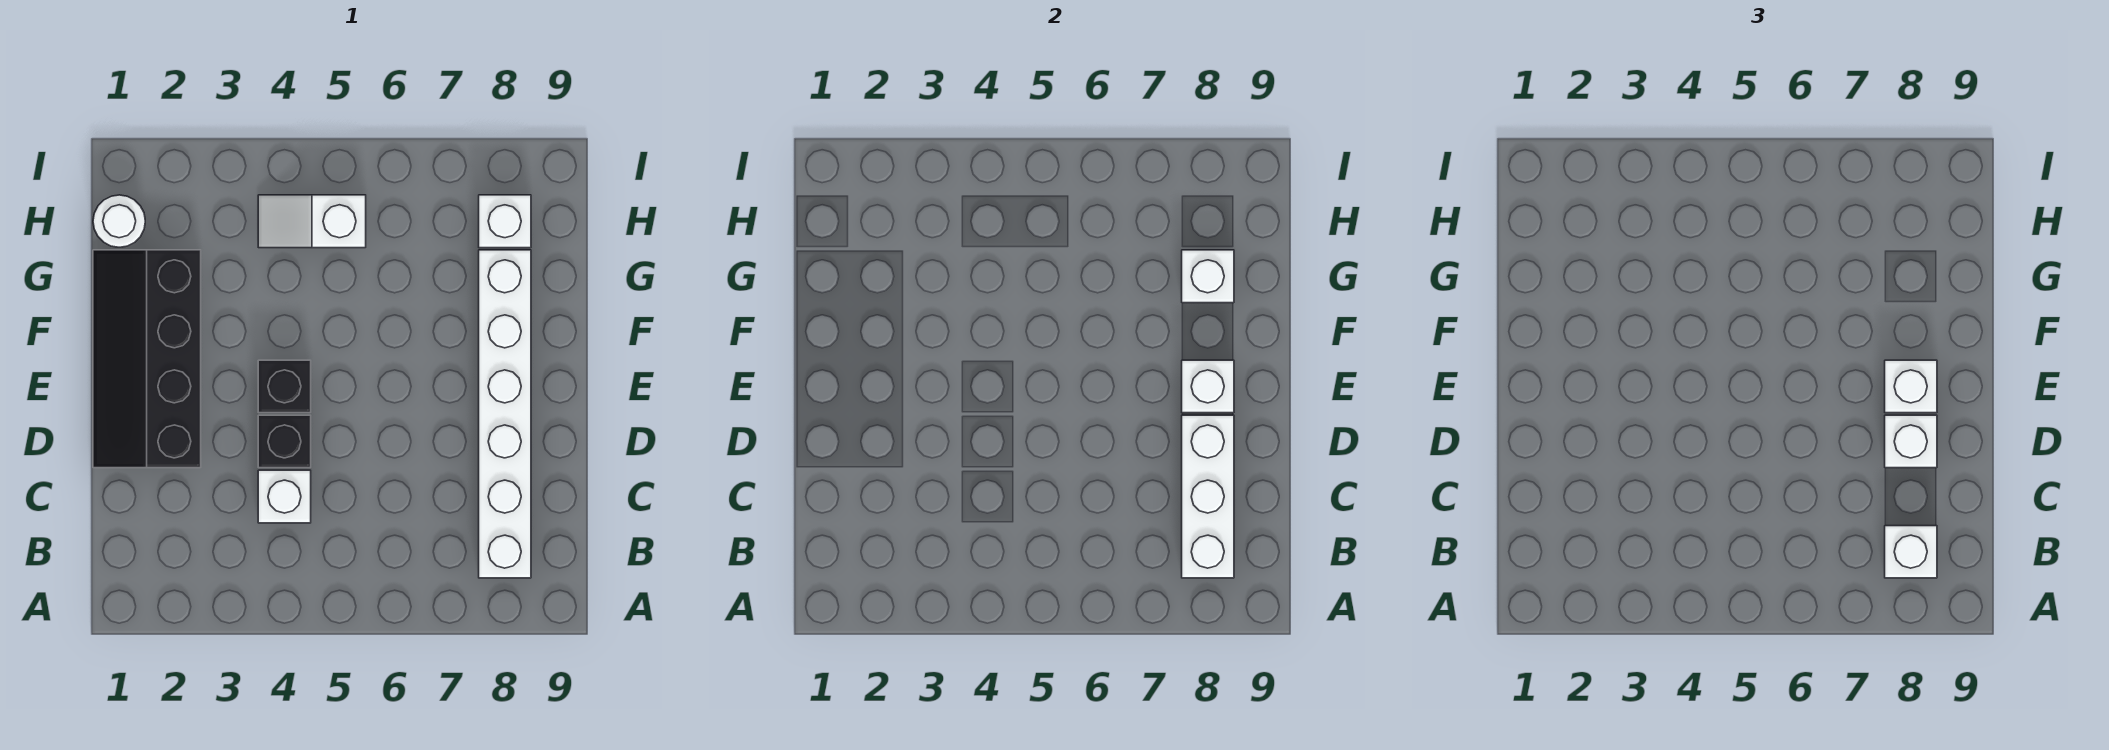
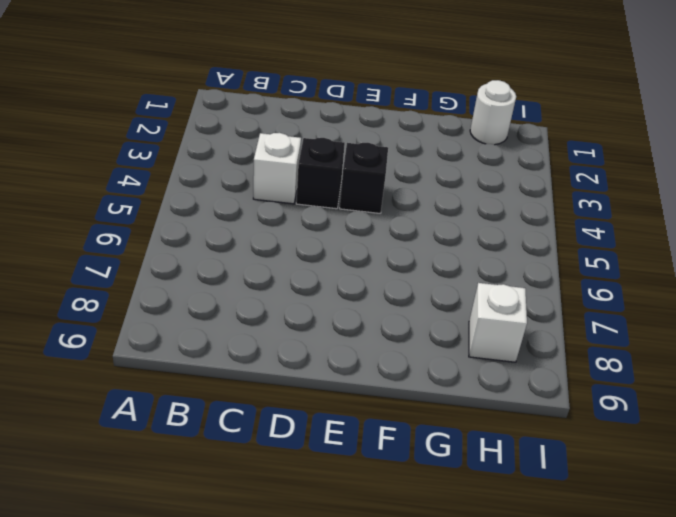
none -> white brick B8:G8 level 1
none -> black slope D1:G2 level 1 top 2
none -> white slope H4:H5 level 1 top 5

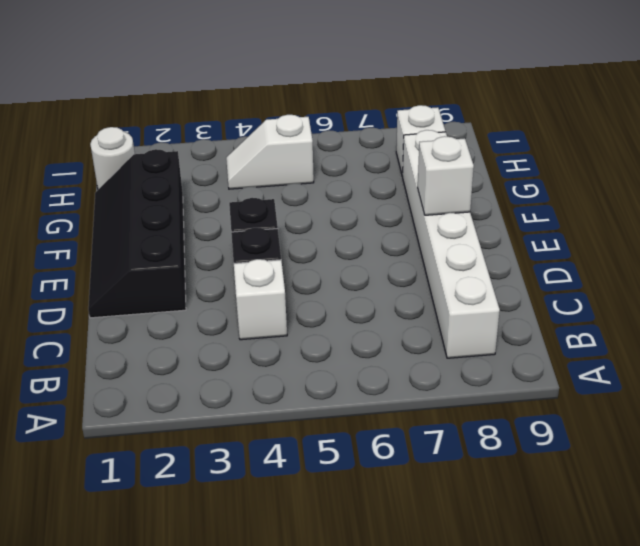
none -> white brick B8:D8 level 2
none -> white brick G8 level 2
none -> white brick B8 level 3

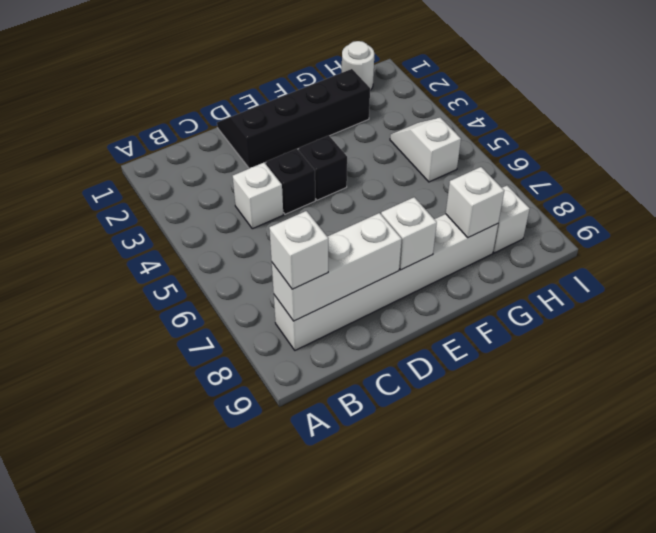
none -> white brick D8 level 3
none -> white brick E8 level 3

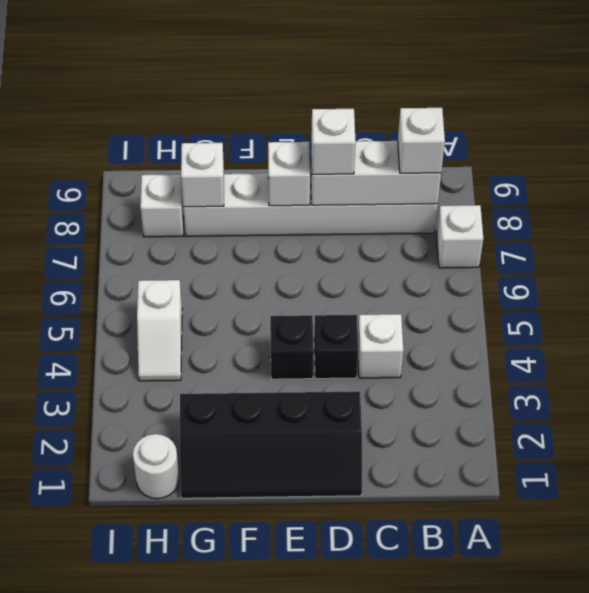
white brick A7 level 1 -> white brick E8 level 3

